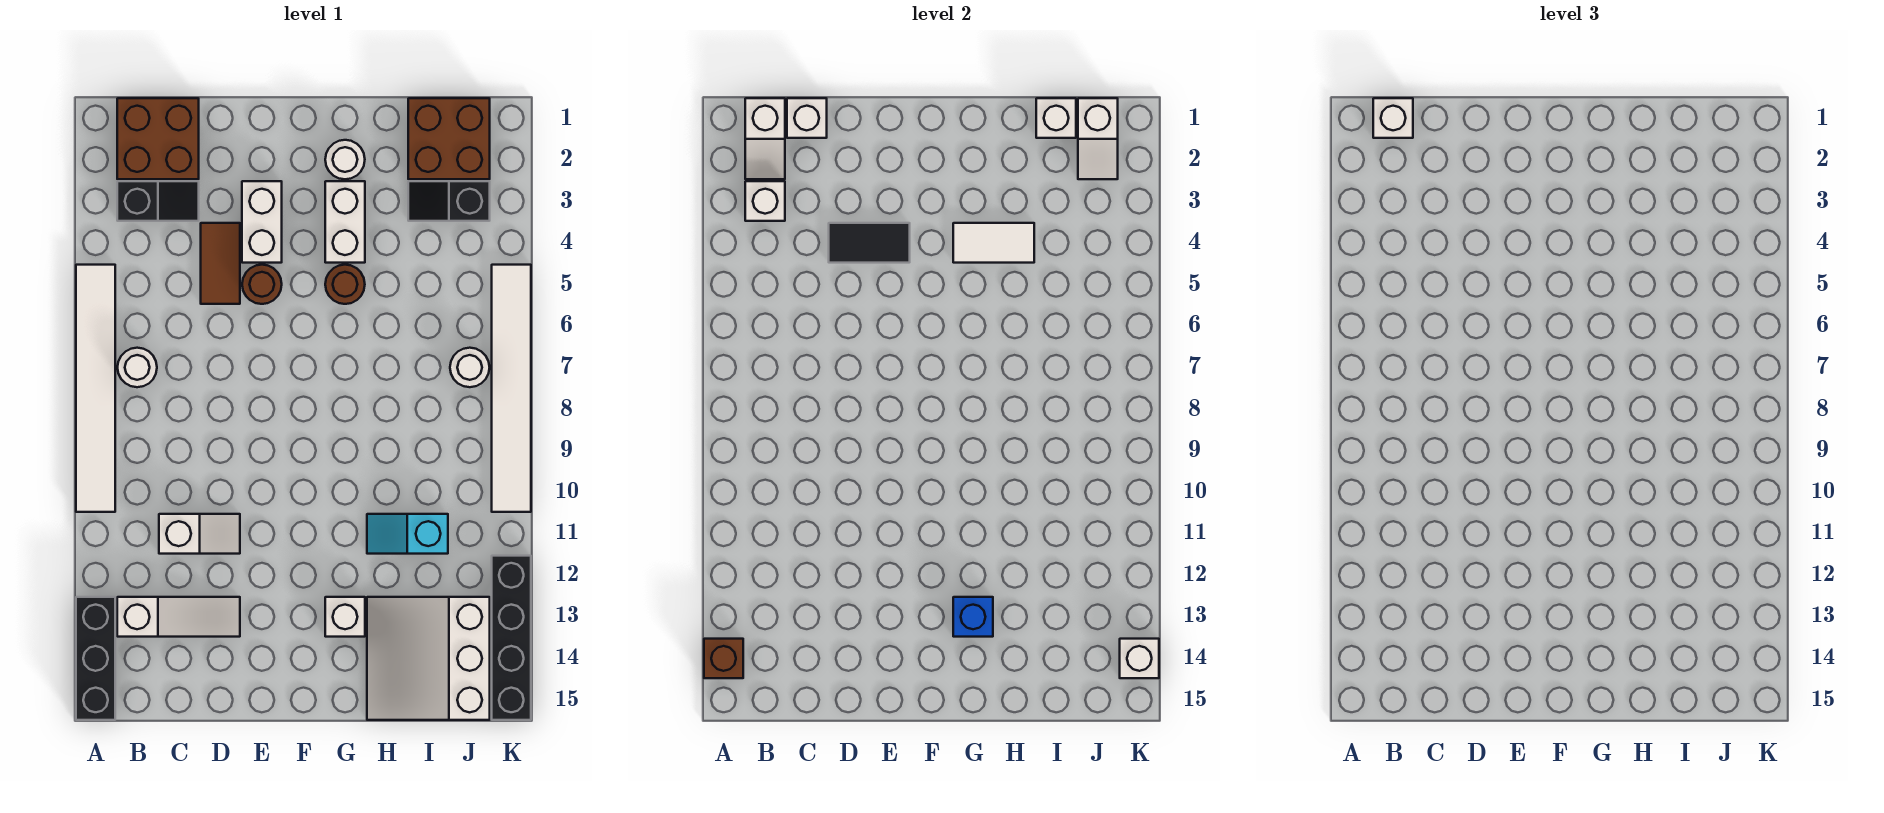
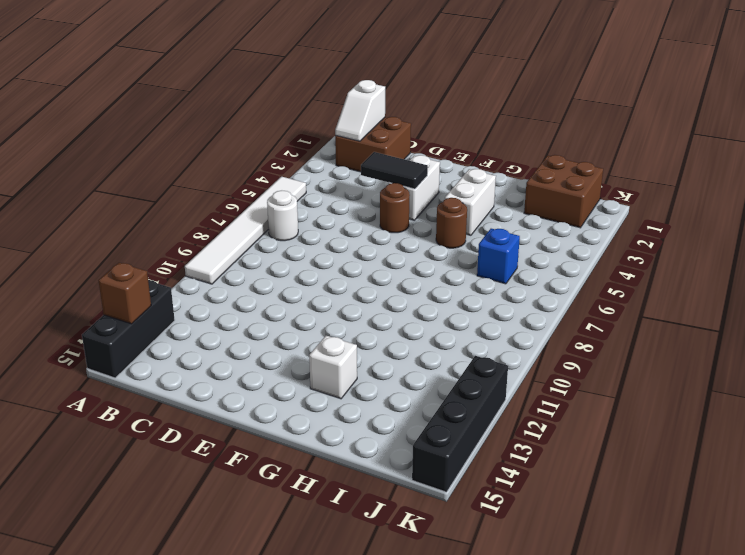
blue brick I6 level 1 -> blue brick G13 level 2
none -> black slope B3:C3 level 1 top B
none -> white slope B13:D13 level 1 top B
none -> white slope C11:D11 level 1 top C
none -> brown tile D4:D5 level 1

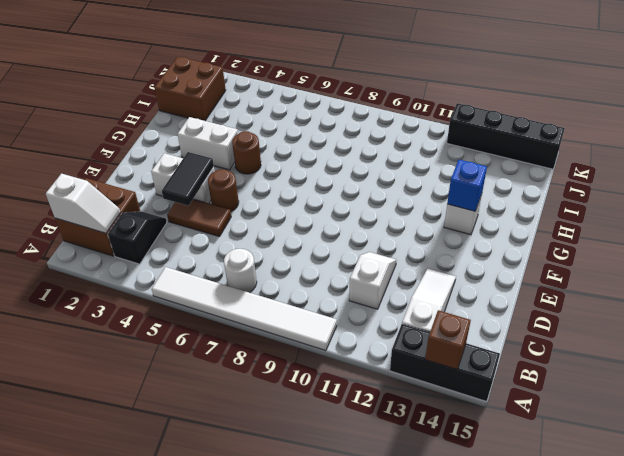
none -> white round brick G2 level 1
none -> cyan slope H11:I11 level 1 top I
none -> white slope H13:J15 level 1 top J
none -> black slope I3:J3 level 1 top J

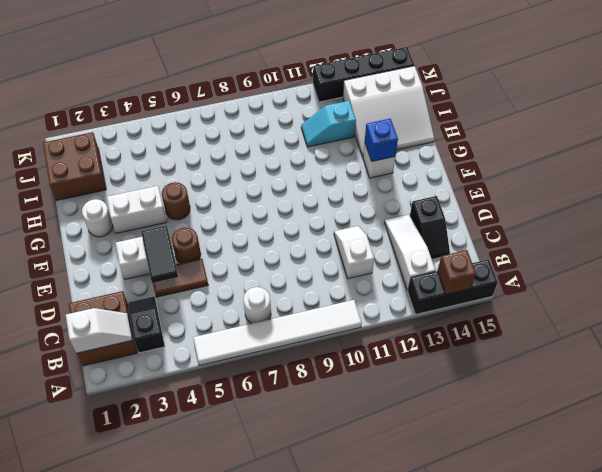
black slope C14:D14 level 1 top D -> black slope I3:J3 level 1 top J
cyan slope I11:I12 level 1 top 12 -> cyan slope H11:I11 level 1 top I
none -> white round brick J7 level 1
none -> white tile K5:K10 level 1
none -> white brick B3 level 2
none -> white brick C1 level 2

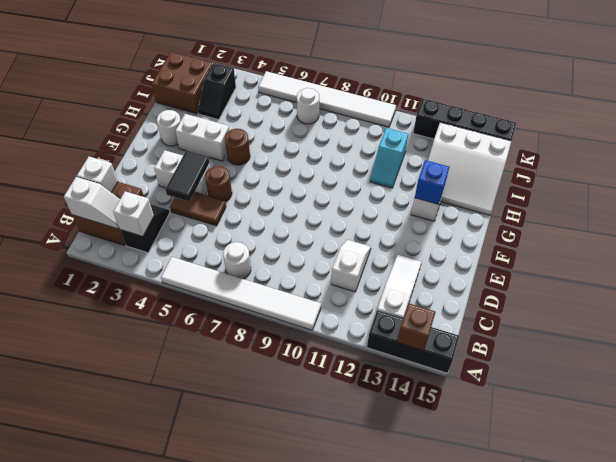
none -> white tile G4:H4 level 2
none -> white brick I1 level 2
none -> white slope J1:J2 level 2 top 1
none -> white brick K14 level 2

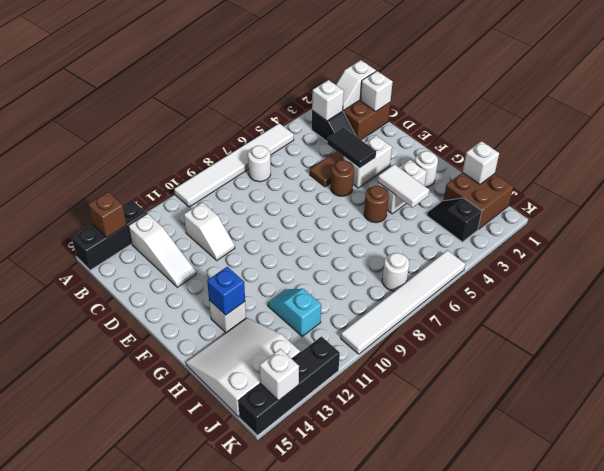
none -> white slope J1:J2 level 2 top 1
none -> white brick B1 level 3

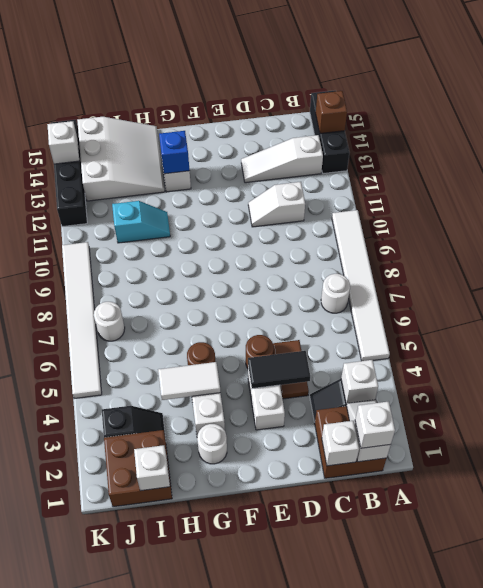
none -> white slope J1:J2 level 2 top 1

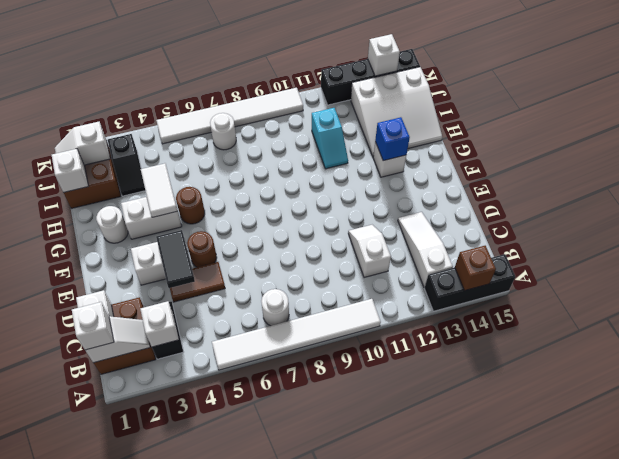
white slope J1:J2 level 2 top 2 -> white slope J1:J2 level 2 top 1

